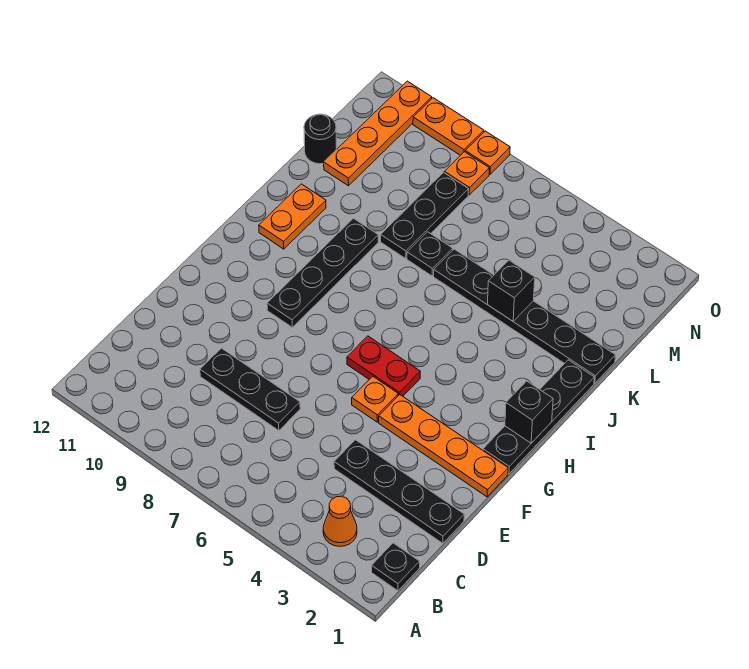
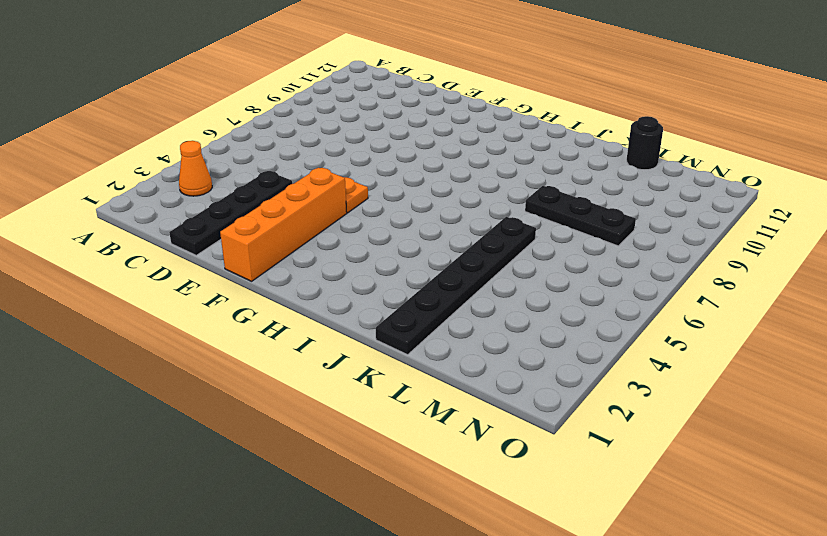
orange brick F1:F4 level 1 -> orange plate F1:F4 level 1
none -> black plate B1 level 1
none -> black plate D7:D9 level 1
none -> black plate G1:J1 level 1

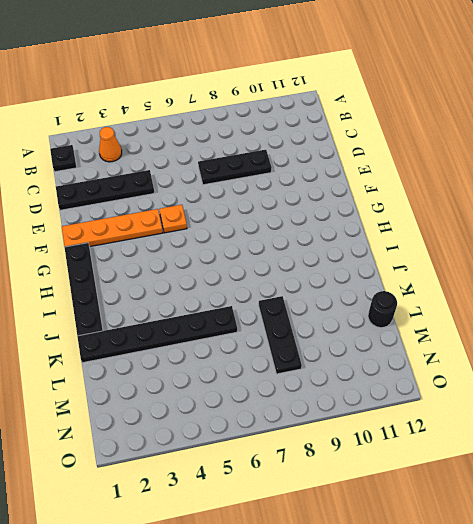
none -> red plate G5:G6 level 1
none -> black plate G9:J9 level 1
none -> orange plate I11:J11 level 1

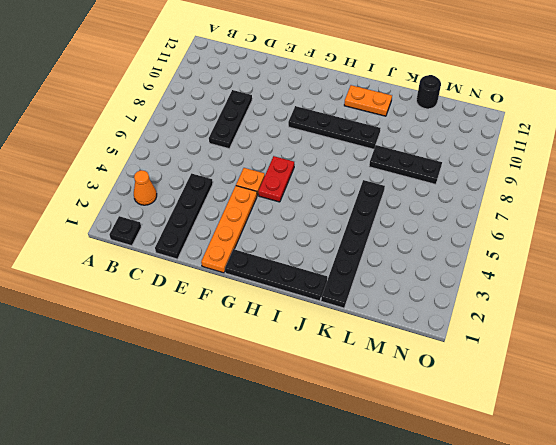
none -> black plate K7 level 1
none -> orange plate L11:O11 level 1
none -> orange plate N8 level 1

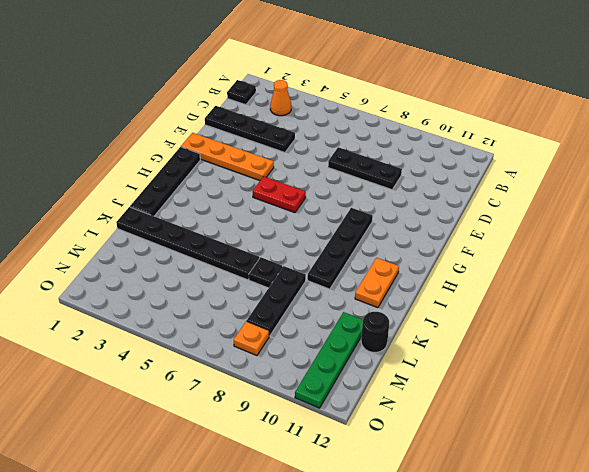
green plate L11:O11 level 1 -> orange plate L11:O11 level 1
none -> orange plate F5 level 1
none -> orange plate O8 level 1
none -> orange plate O9:O10 level 1

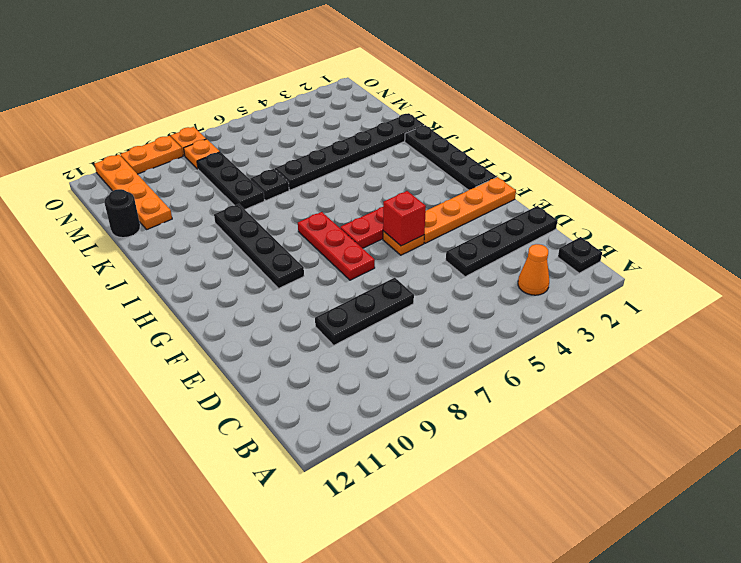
red brick F5 level 2 -> none
red plate F7:H7 level 1 -> none
none -> orange plate I11:J11 level 1
none -> black brick H1 level 2
none -> black brick K4 level 2

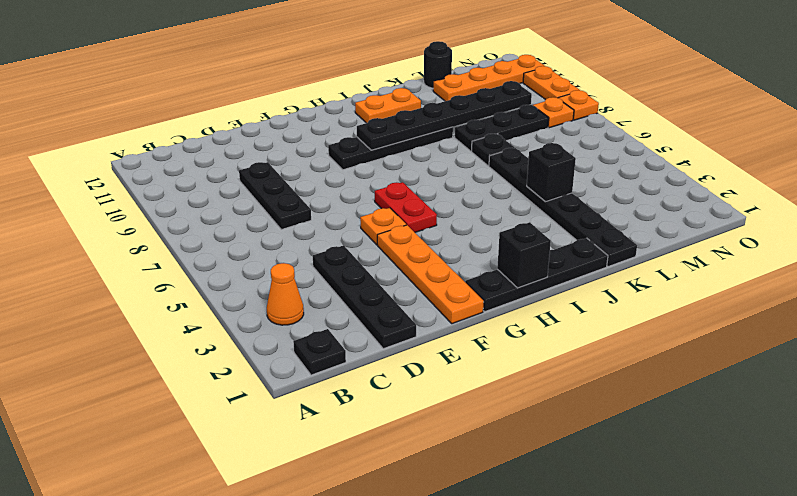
black plate H9:M9 level 2 -> none

